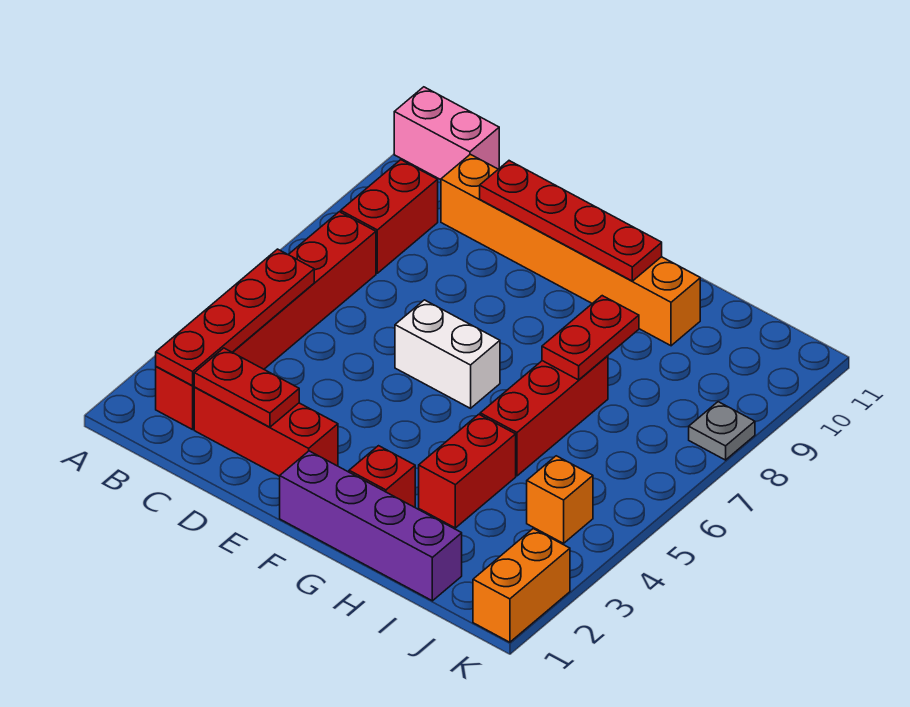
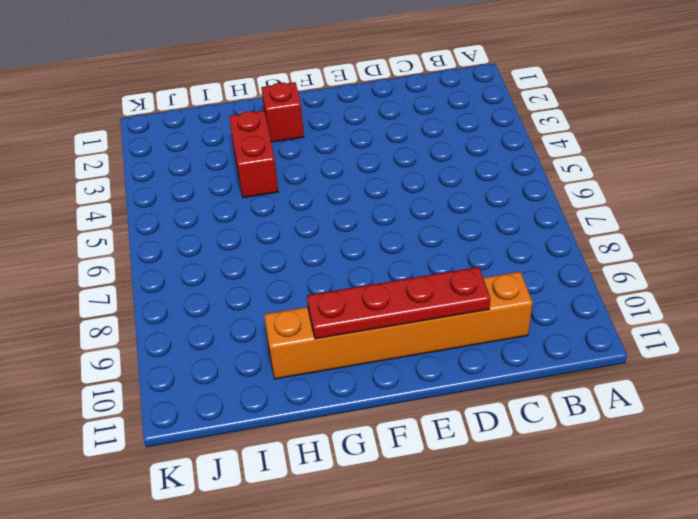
none -> pink brick A11:B11 level 1
none -> red brick B2:B7 level 1
none -> red brick B8:B9 level 1

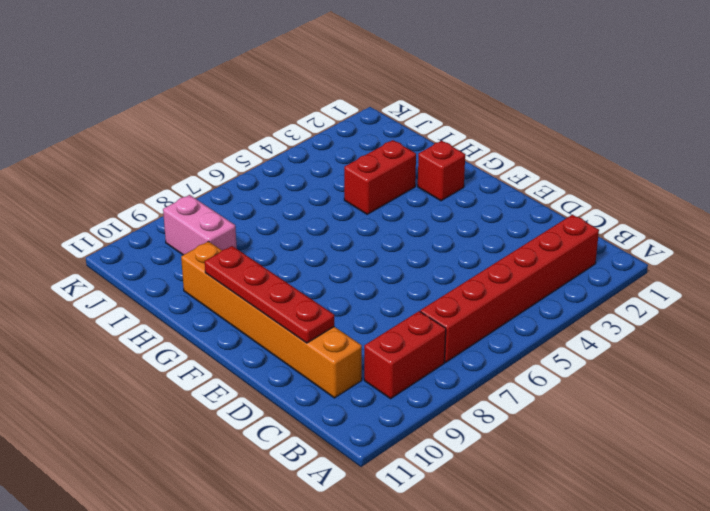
pink brick I9:J9 level 1 -> pink brick A11:B11 level 1
none -> red brick C2:E2 level 1
none -> white brick E6:F6 level 1
none -> purple brick F1:I1 level 1

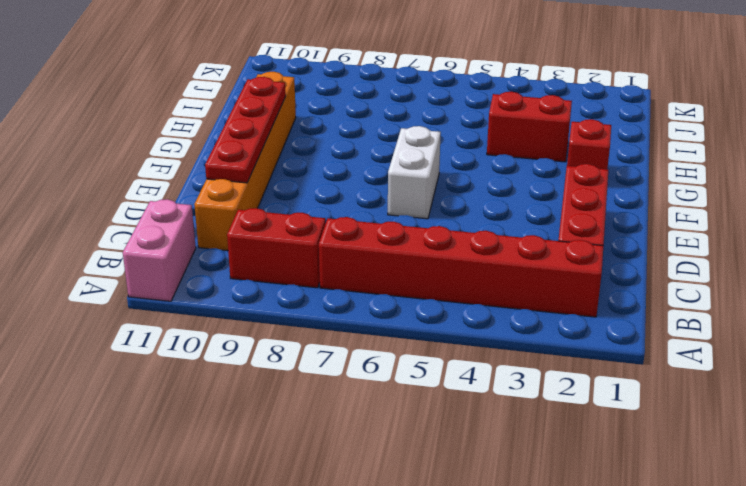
none -> purple brick F1:I1 level 1
none -> red brick H5:H7 level 1
none -> orange brick J4 level 1

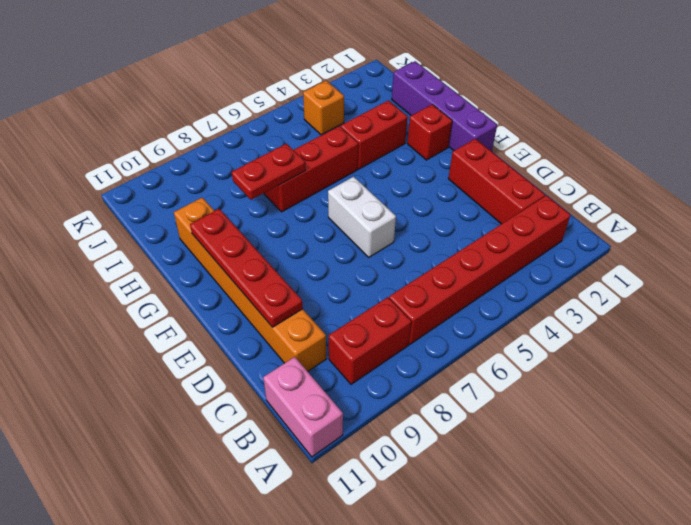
none -> orange brick K1:K2 level 1
none -> grey plate K8 level 1
none -> red plate B2:B5 level 2

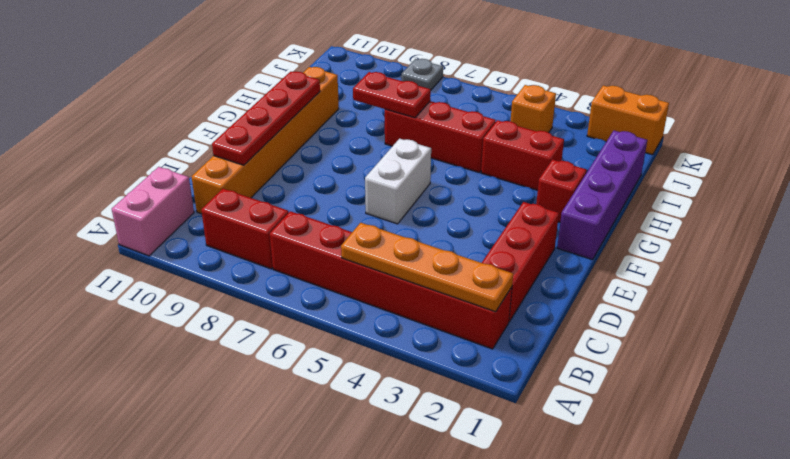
orange plate B2:B5 level 2 -> red plate B2:B5 level 2
none -> red plate C2:D2 level 2

